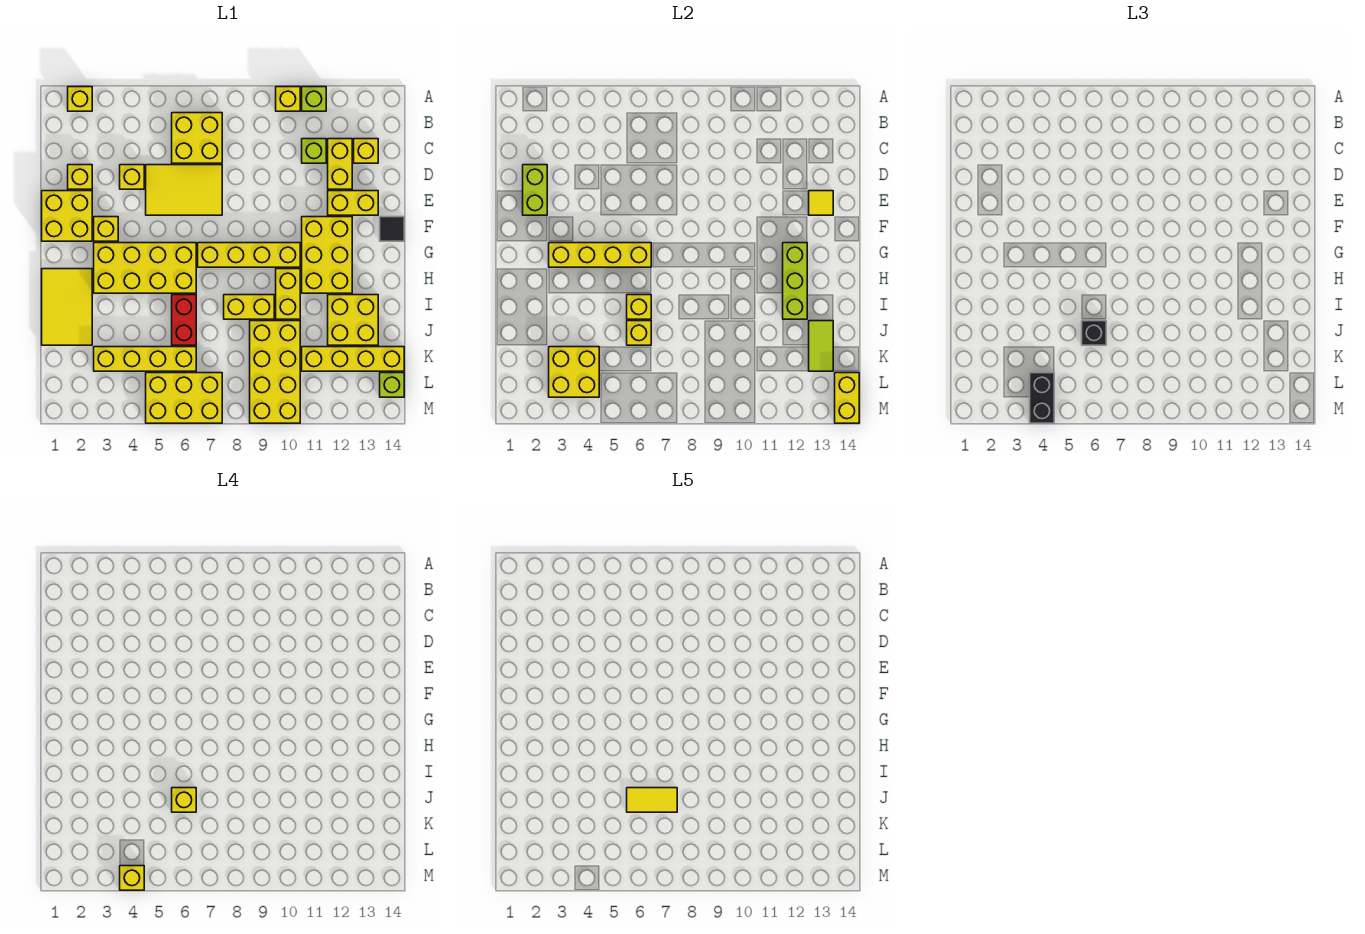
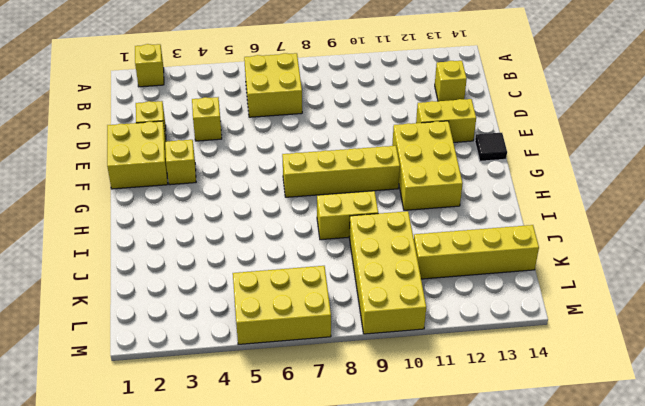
none -> yellow brick A10 level 1
none -> lime brick A11 level 1
none -> lime brick C11 level 1
none -> yellow brick C12:D12 level 1

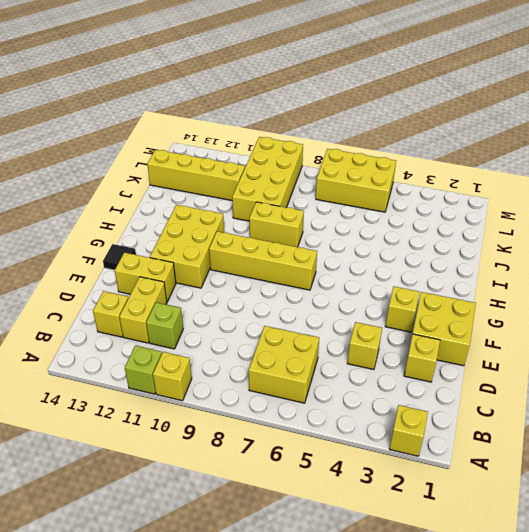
none -> yellow tile D5:E7 level 1
none -> yellow brick G3:H6 level 1
none -> yellow tile H1:J2 level 1
none -> yellow brick H10:I10 level 1

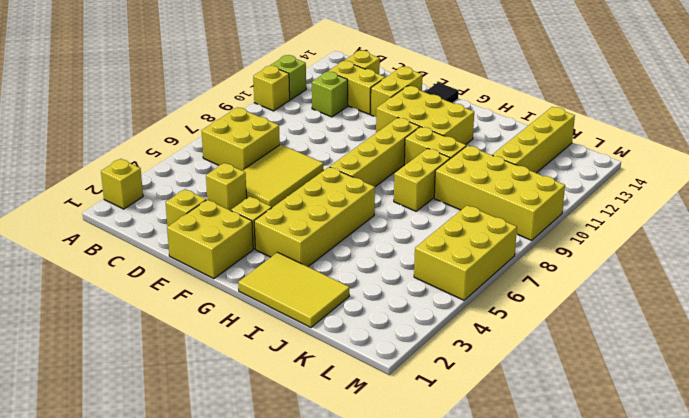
none -> red brick I6:J6 level 1
none -> yellow brick I12:J13 level 1
none -> yellow brick K3:K6 level 1
none -> lime brick L14 level 1

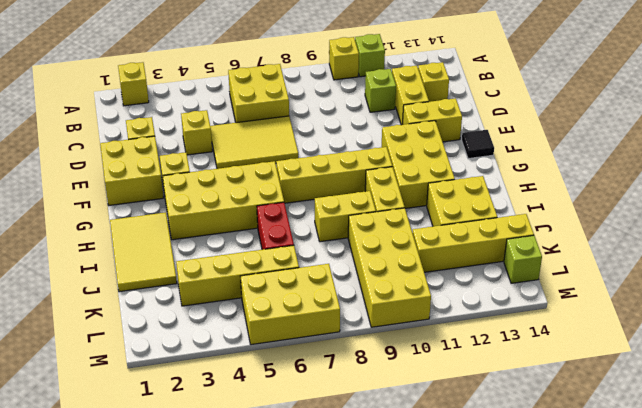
none -> lime brick D2:E2 level 2
none -> yellow tile E13 level 2
none -> yellow brick G3:G6 level 2
none -> lime brick G12:I12 level 2

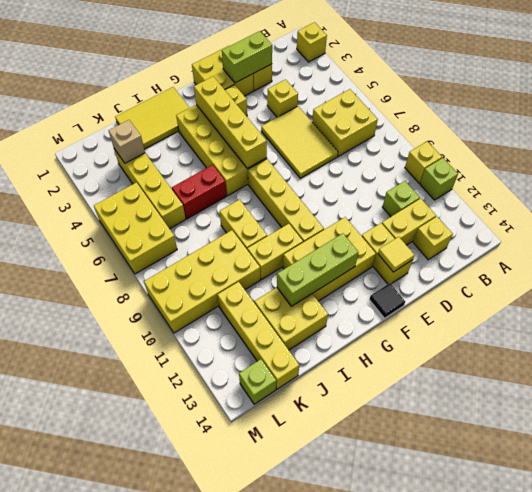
tan brick K3 level 2 -> yellow brick K3:L4 level 2
none -> yellow brick I6 level 2
none -> yellow brick J6 level 2
none -> lime tile J13:K13 level 2
none -> yellow brick L14:M14 level 2

